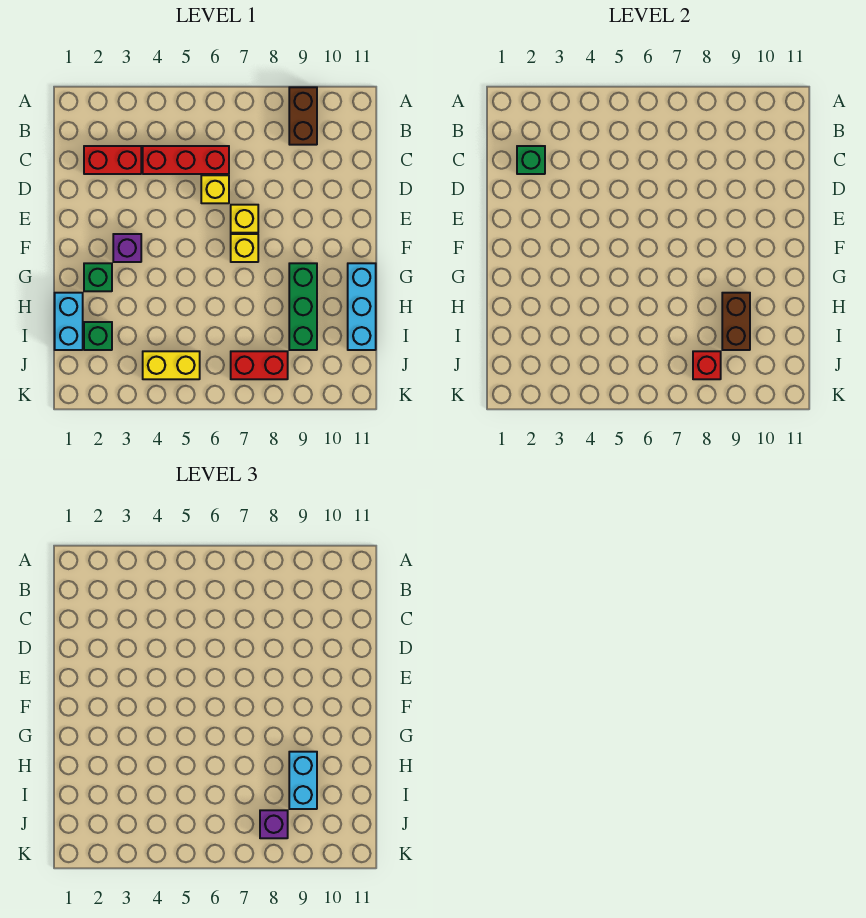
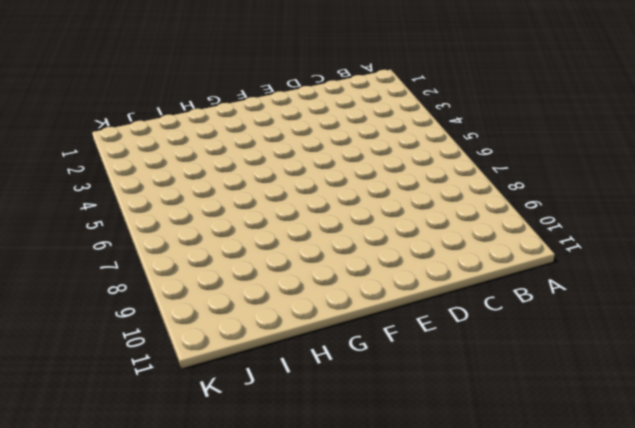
none -> brown brick A9:B9 level 1
none -> red brick C2:C3 level 1
none -> red brick C4:C6 level 1

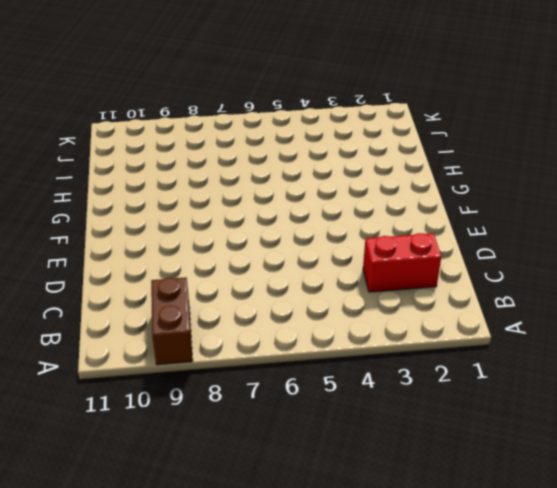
none -> red brick C4:C6 level 1
none -> yellow brick D6 level 1
none -> yellow brick E7 level 1

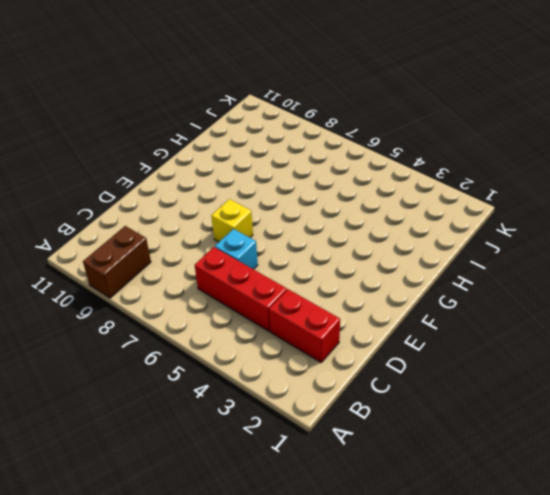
cyan brick D6 level 1 -> yellow brick D6 level 1
none -> purple brick F3 level 1
none -> yellow brick F7 level 1
none -> green brick G2 level 1

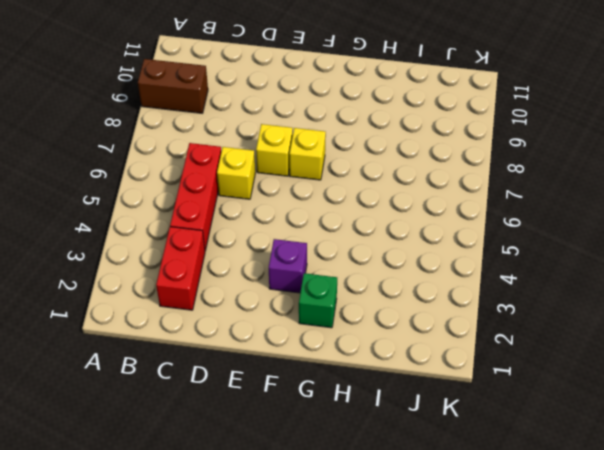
none -> green brick G9:I9 level 1
none -> cyan brick G11:I11 level 1
none -> cyan brick H1:I1 level 1

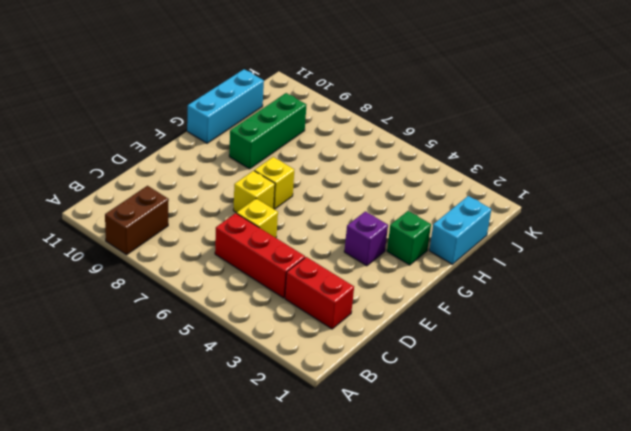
none -> green brick I2 level 1
none -> yellow brick J4:J5 level 1
none -> red brick J7:J8 level 1

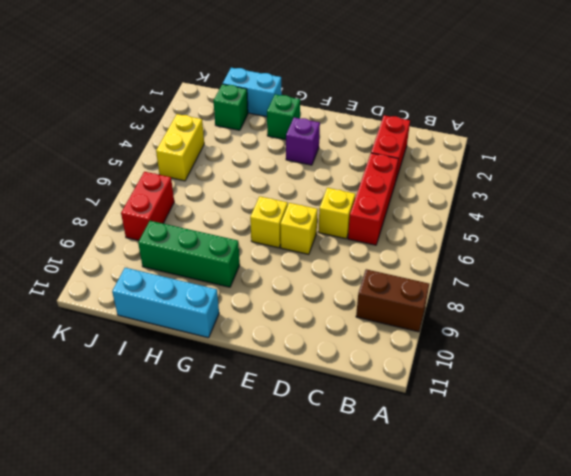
none -> green brick C2 level 2
none -> brown brick H9:I9 level 2
none -> red brick J8 level 2

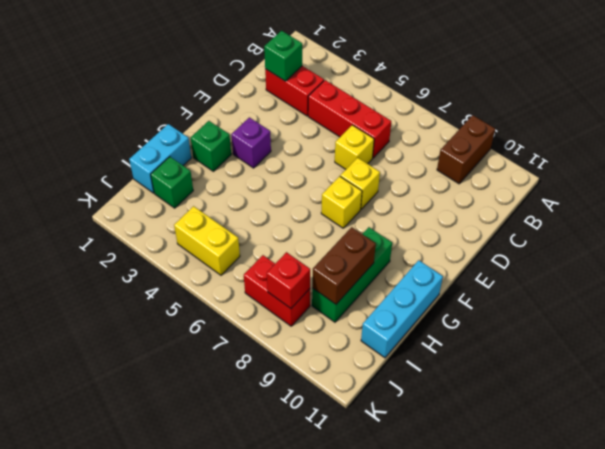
none -> cyan brick H9:I9 level 3
none -> purple brick J8 level 3

